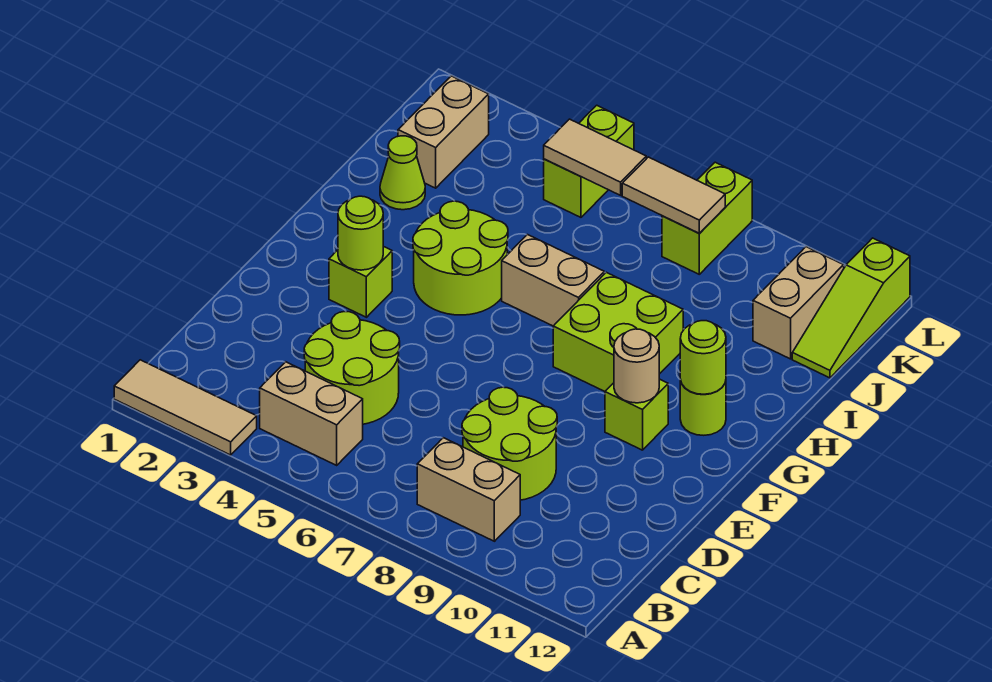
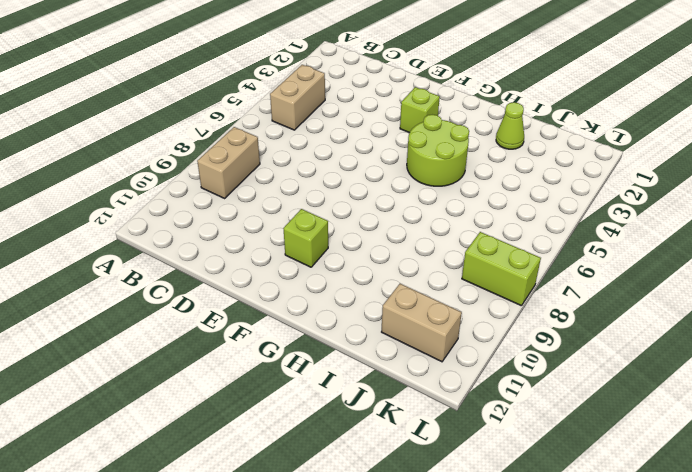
none -> tan tile A1:A3 level 1
none -> lime round brick C4:D5 level 1
none -> lime round brick C8:D9 level 1

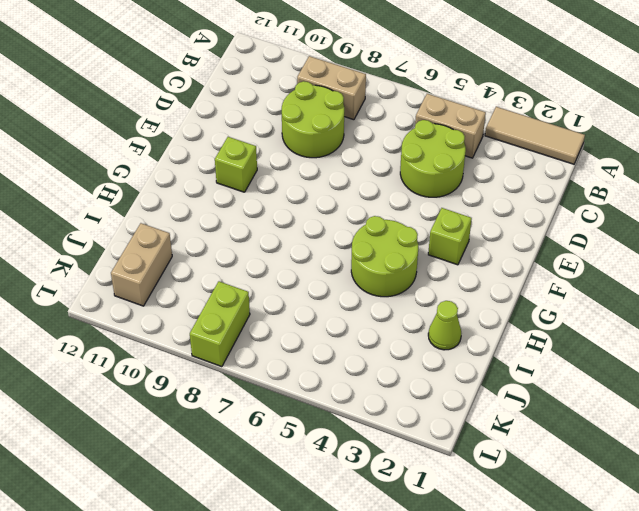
none -> lime brick G8:H9 level 1
none -> lime round brick G11 level 1
none -> tan brick H6:H7 level 1

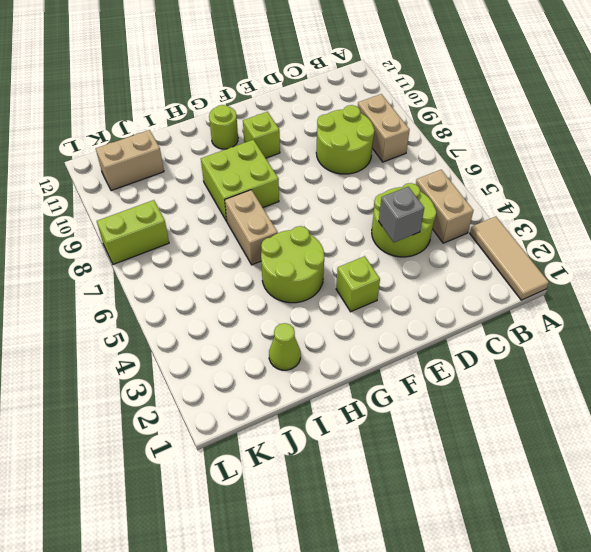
grey brick D4 level 2 -> none
none -> tan brick J2:K2 level 1
none -> lime slope J12:L12 level 1 top L
none -> lime brick K5:L5 level 1

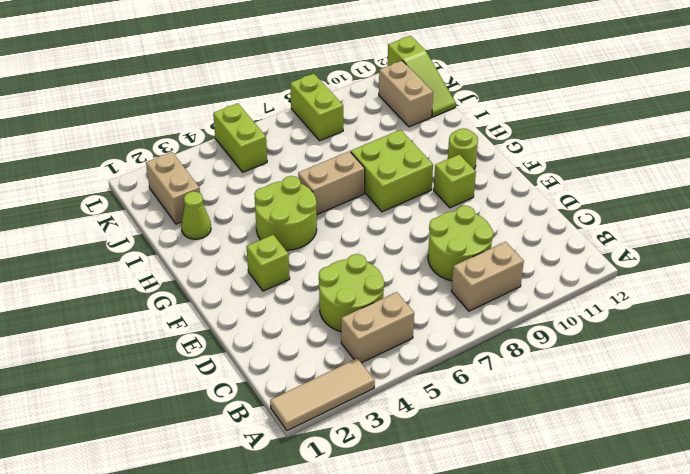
none -> lime round brick F3 level 2
none -> tan round brick F10 level 2
none -> lime round brick G11 level 2

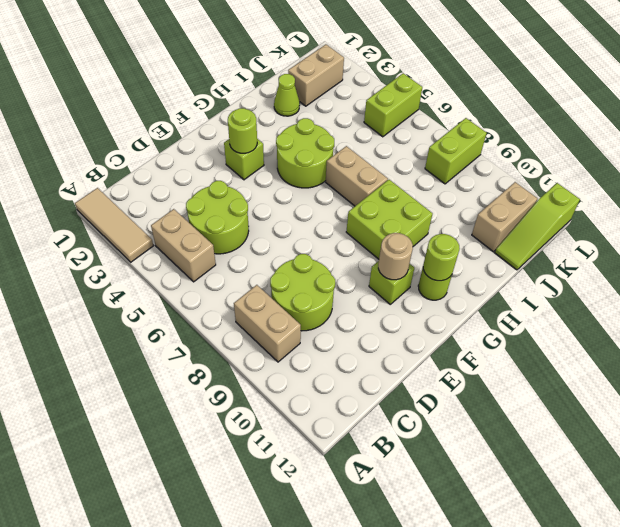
none -> tan tile K5:K6 level 2
none -> tan tile K7:K8 level 2

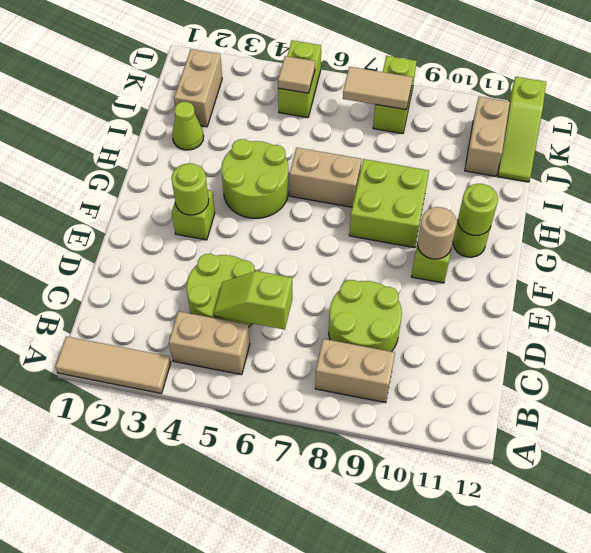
lime slope C5:C6 level 2 top 6 -> none
tan tile K5 level 2 -> tan tile K5:K6 level 2

